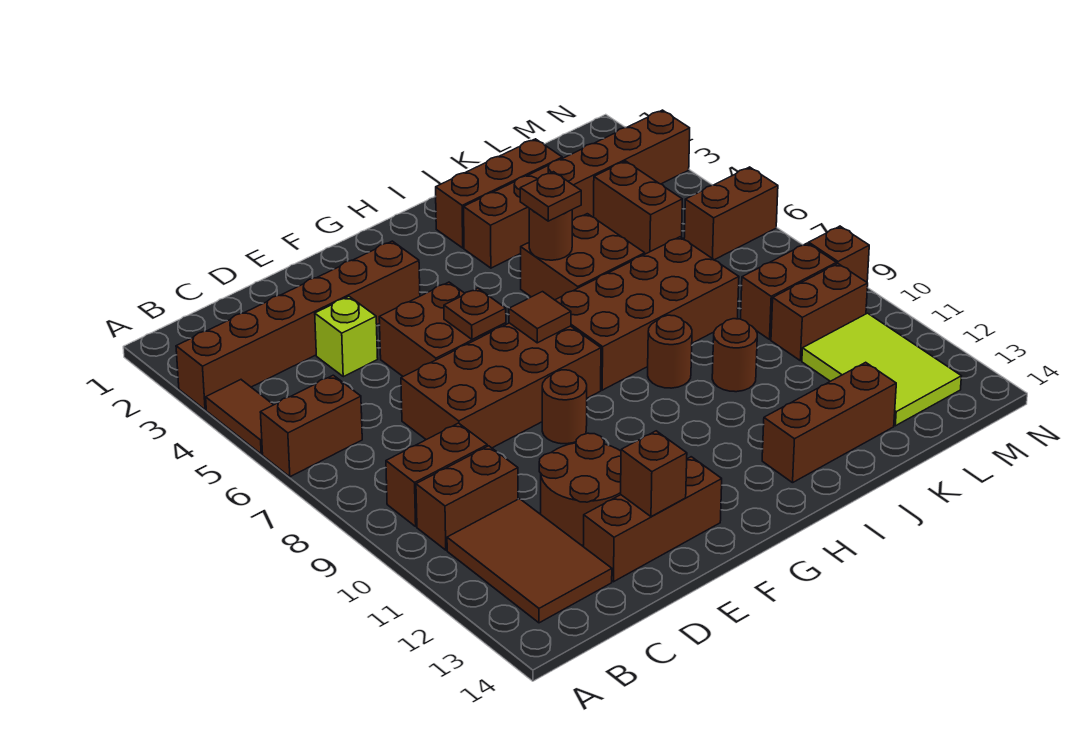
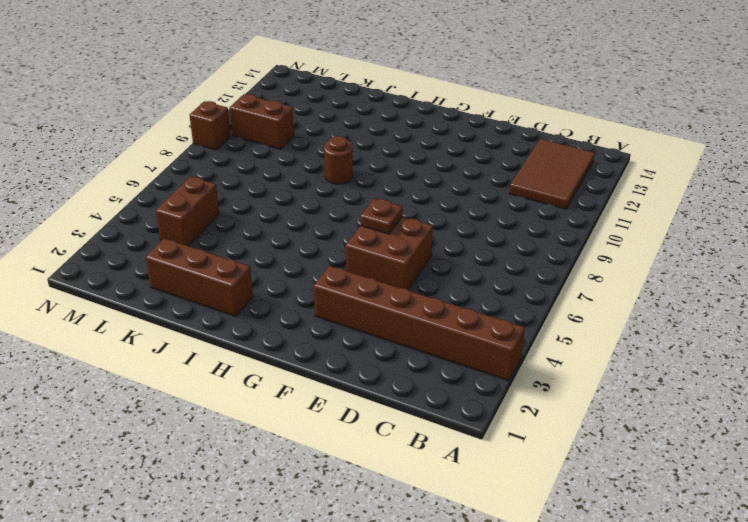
none -> brown tile A4:A5 level 1
none -> brown brick A6:B6 level 1
none -> brown brick B9:C9 level 1
none -> brown brick B10:C10 level 1

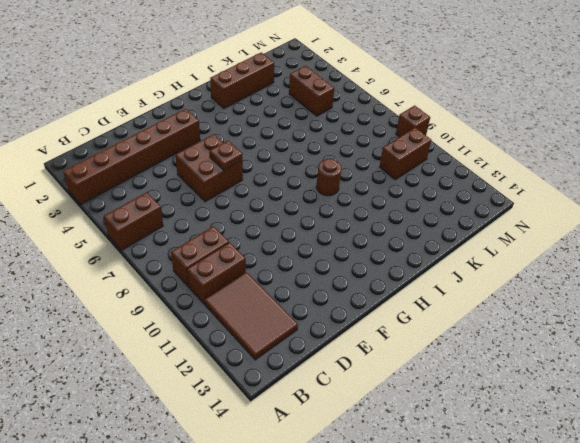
none -> brown tile A4:A5 level 1
none -> lime brick D4 level 1
none -> brown brick D7:G8 level 1
none -> brown round brick D11:E12 level 1

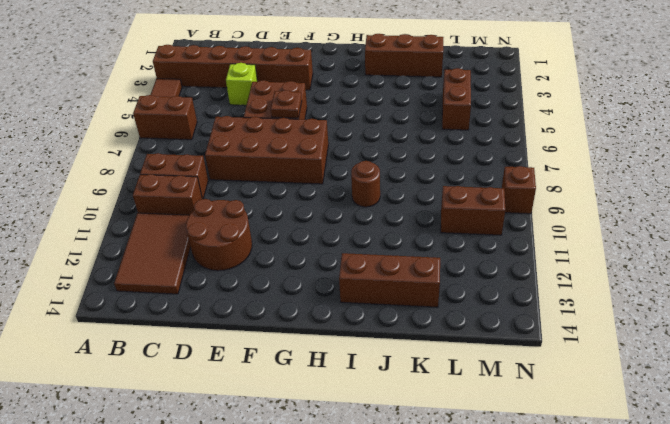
none -> brown brick D13:F13 level 1
none -> brown round brick F9 level 1
none -> brown brick H7:K8 level 1
none -> brown brick I3:N3 level 1

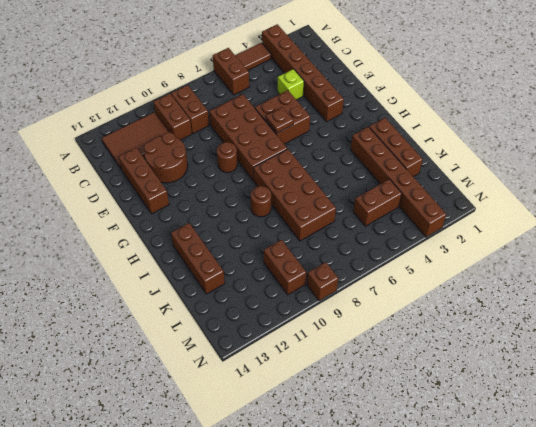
none -> brown brick I5:J6 level 1
none -> brown round brick J10 level 1
none -> brown brick L9:M9 level 1
none -> lime tile L11:M13 level 1

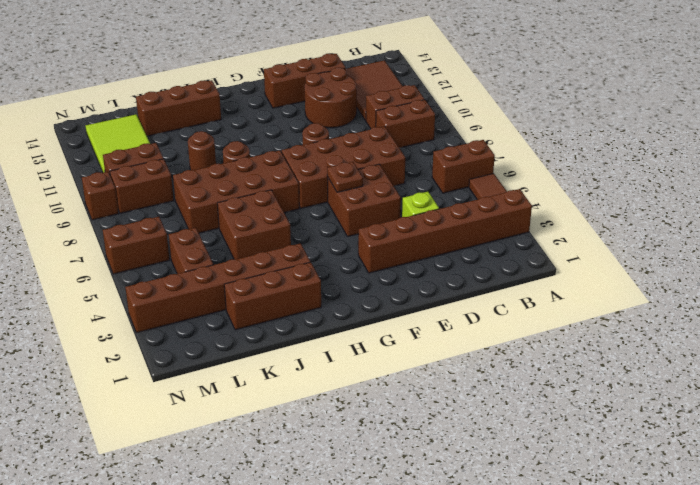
none -> brown brick E13 level 2
none -> brown tile G7 level 2
none -> brown round brick I5 level 2
none -> brown plate I5 level 3

